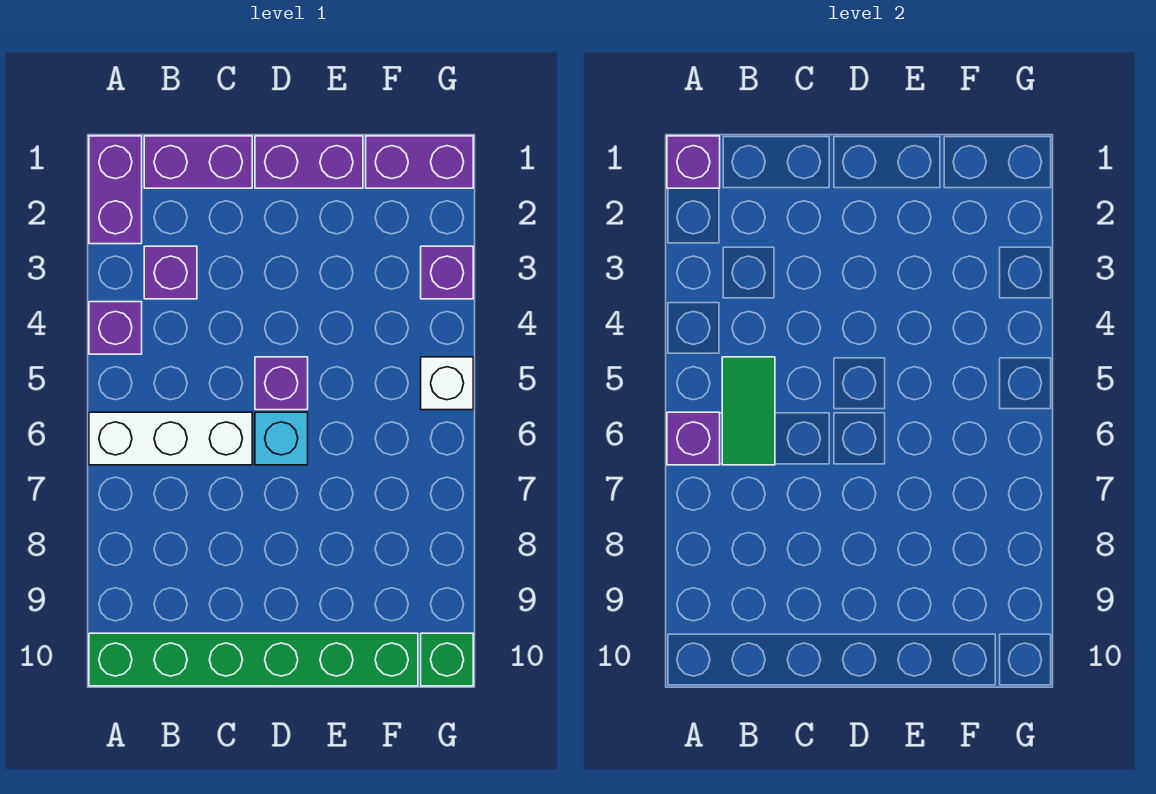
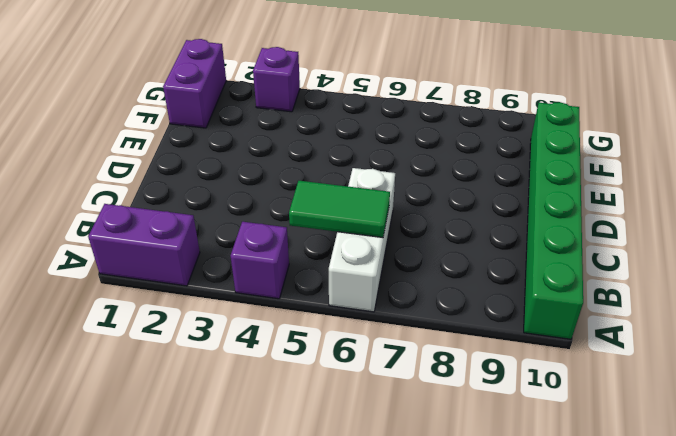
none -> purple brick B1:C1 level 1
none -> purple brick B3 level 1
none -> purple brick D1:E1 level 1

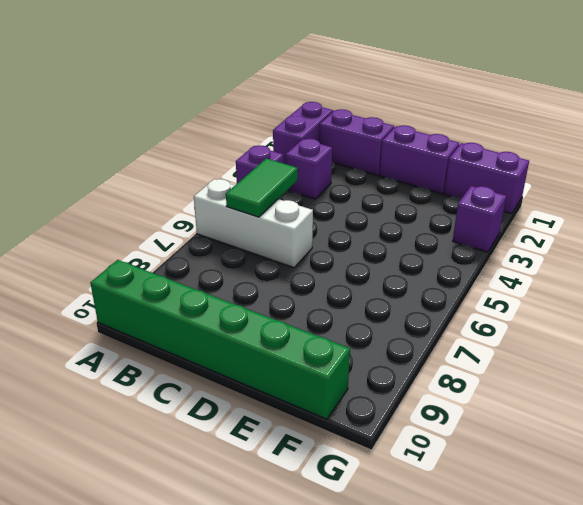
none -> purple brick D5 level 1
none -> cyan brick D6 level 1
none -> white brick G5 level 1

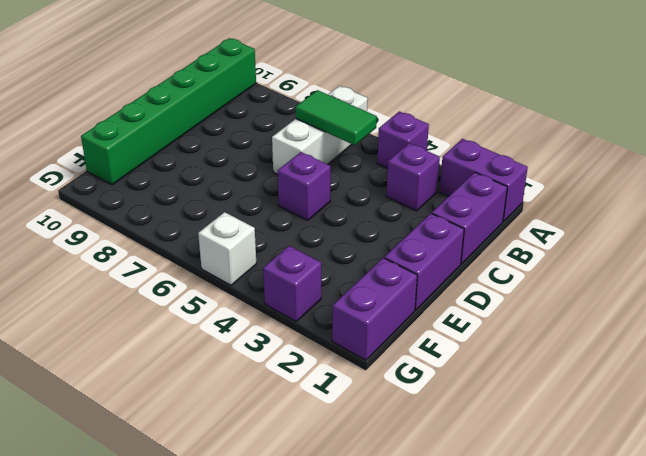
none -> cyan brick D6 level 1
none -> green brick G10 level 1
none -> purple brick A1 level 2

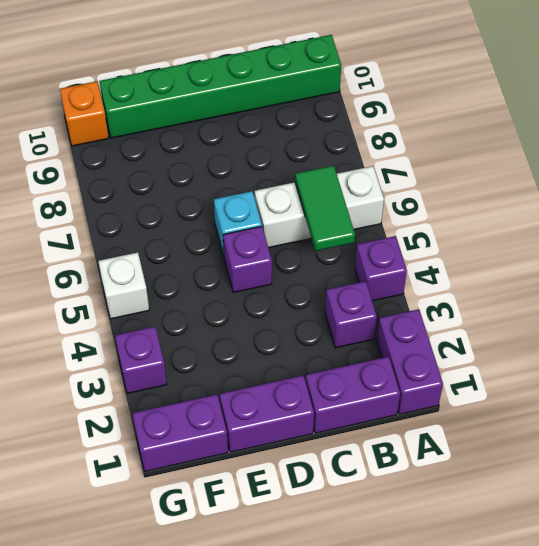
orange brick G10 level 1 -> green brick G10 level 1
none -> purple brick A1 level 2
none -> purple brick A6 level 2

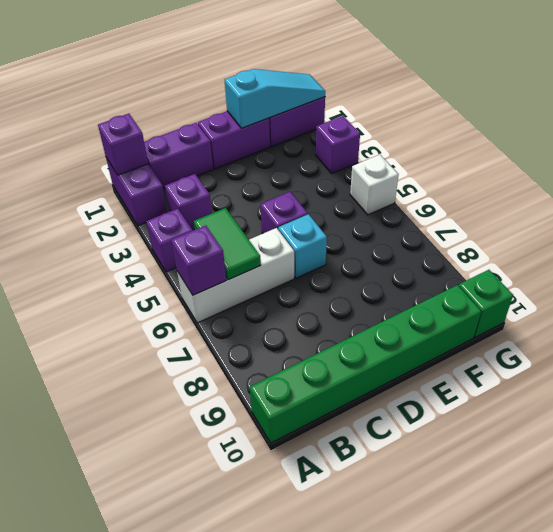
cyan slope E1:G1 level 2 top E -> none

